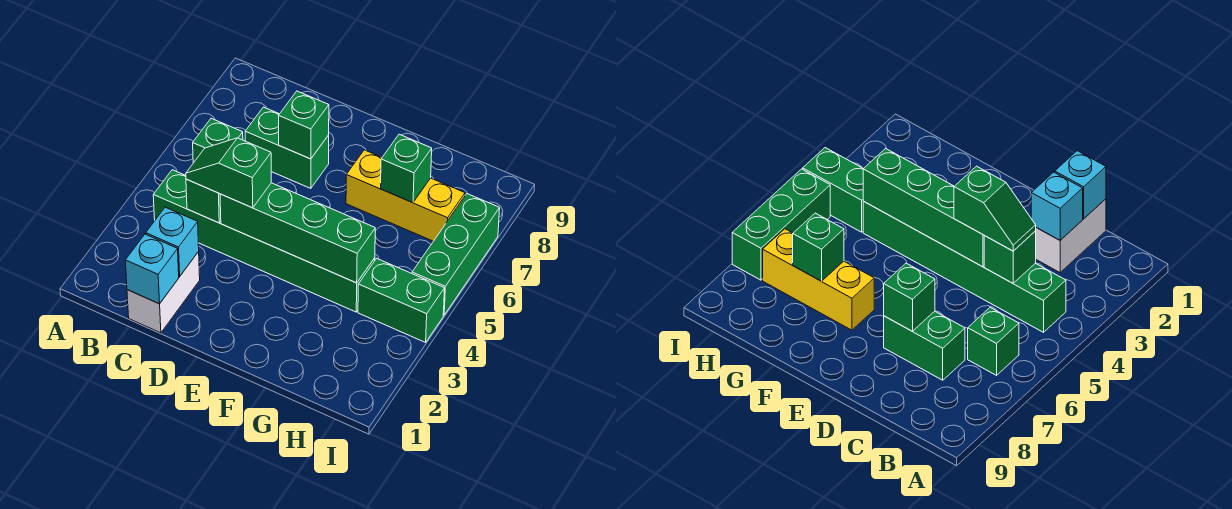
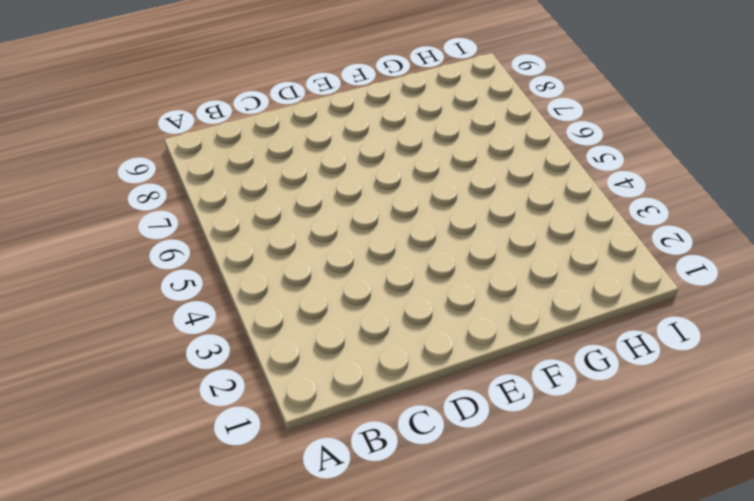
none -> green brick B4:G4 level 1
none -> green brick B6 level 1
none -> white brick C1:C2 level 1

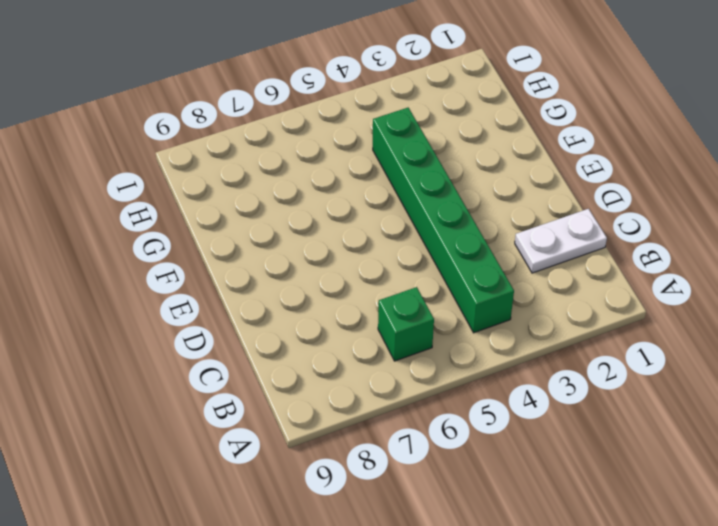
white plate C1:C2 level 1 -> white brick C1:C2 level 1
none -> green brick C7:D7 level 1
none -> yellow brick F7:H7 level 1
none -> green brick H4:I4 level 1

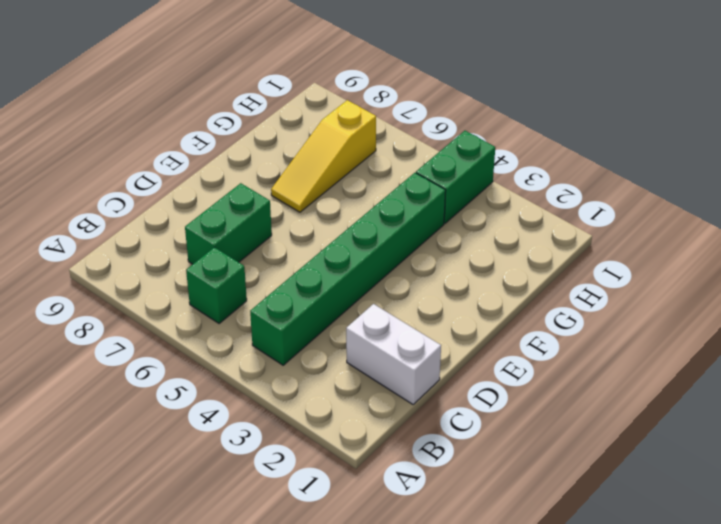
yellow slope F7:H7 level 1 top H -> yellow brick F7:H7 level 1
none -> green brick I5:I7 level 1
none -> cyan brick C1 level 2
none -> cyan brick C2 level 2

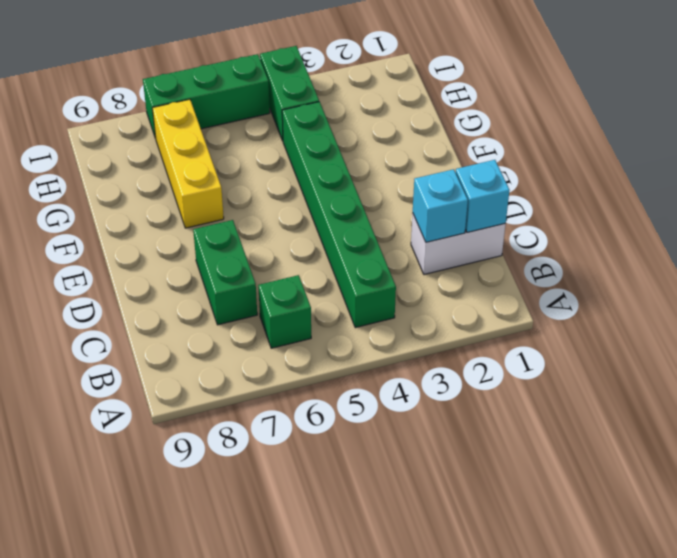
none -> green brick C4 level 2
none -> green brick D4:G4 level 2
none -> green brick D7 level 2

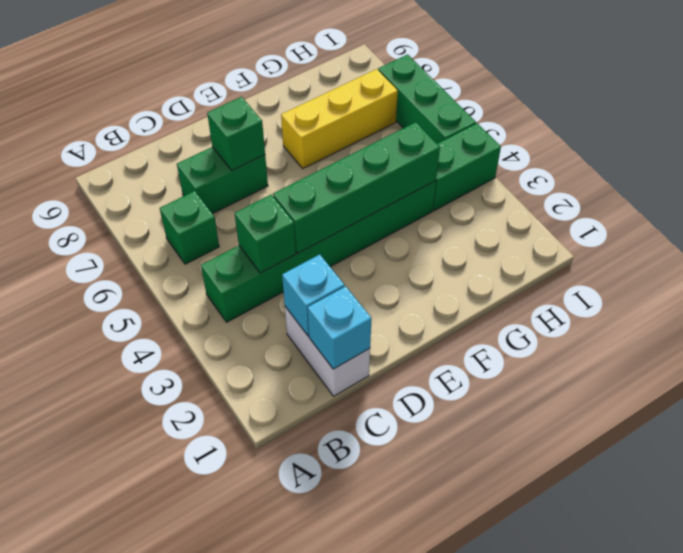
none -> green brick G7 level 2
none -> green slope C4:D4 level 3 top D

